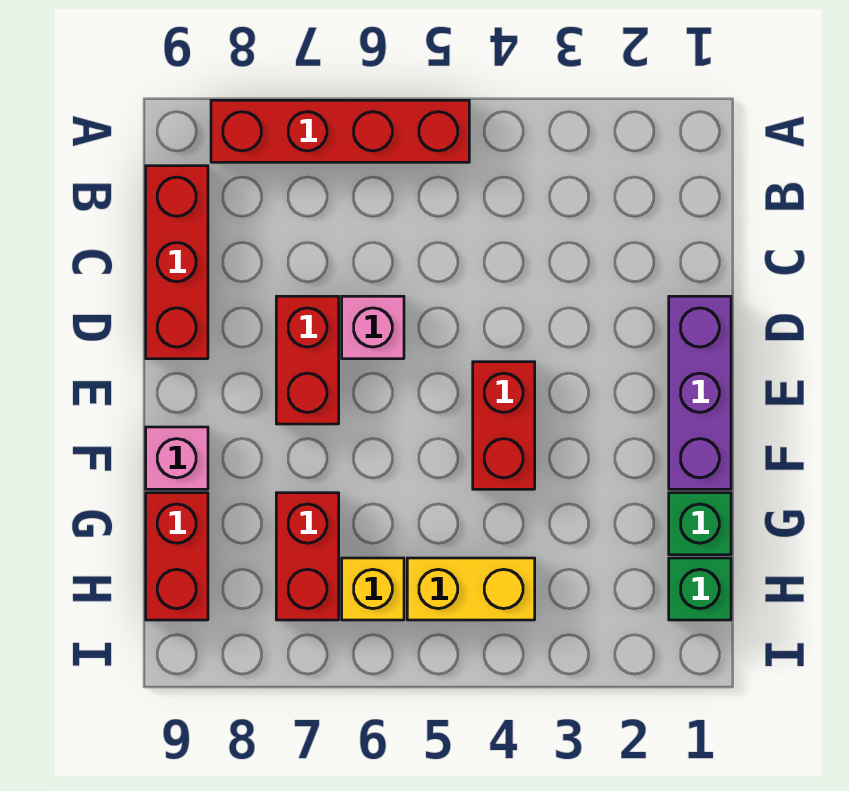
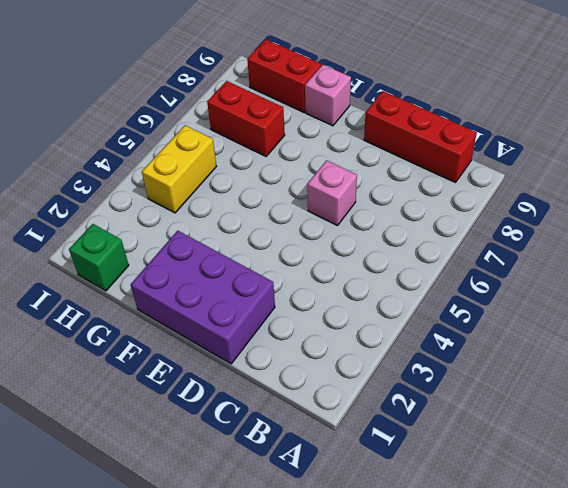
purple brick D1:F2 level 1 -> purple brick D1:F1 level 1
none -> red brick A5:A8 level 1
none -> red brick D7:E7 level 1
none -> red brick E4:F4 level 1

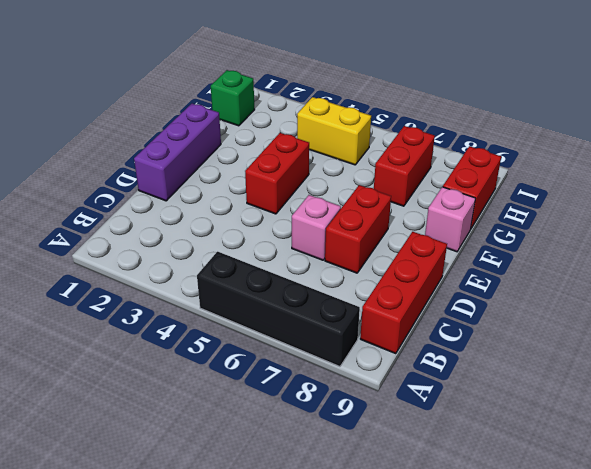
black brick A5:A8 level 1 -> red brick A5:A8 level 1
none -> green brick G1 level 1
none -> yellow brick H6 level 1

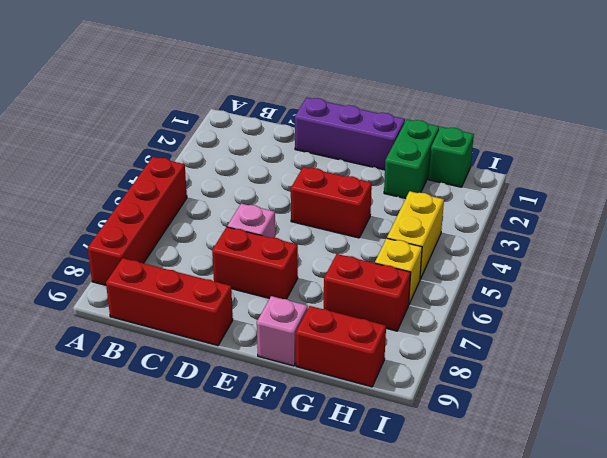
green brick G1:G2 level 1 -> green brick G1 level 1

